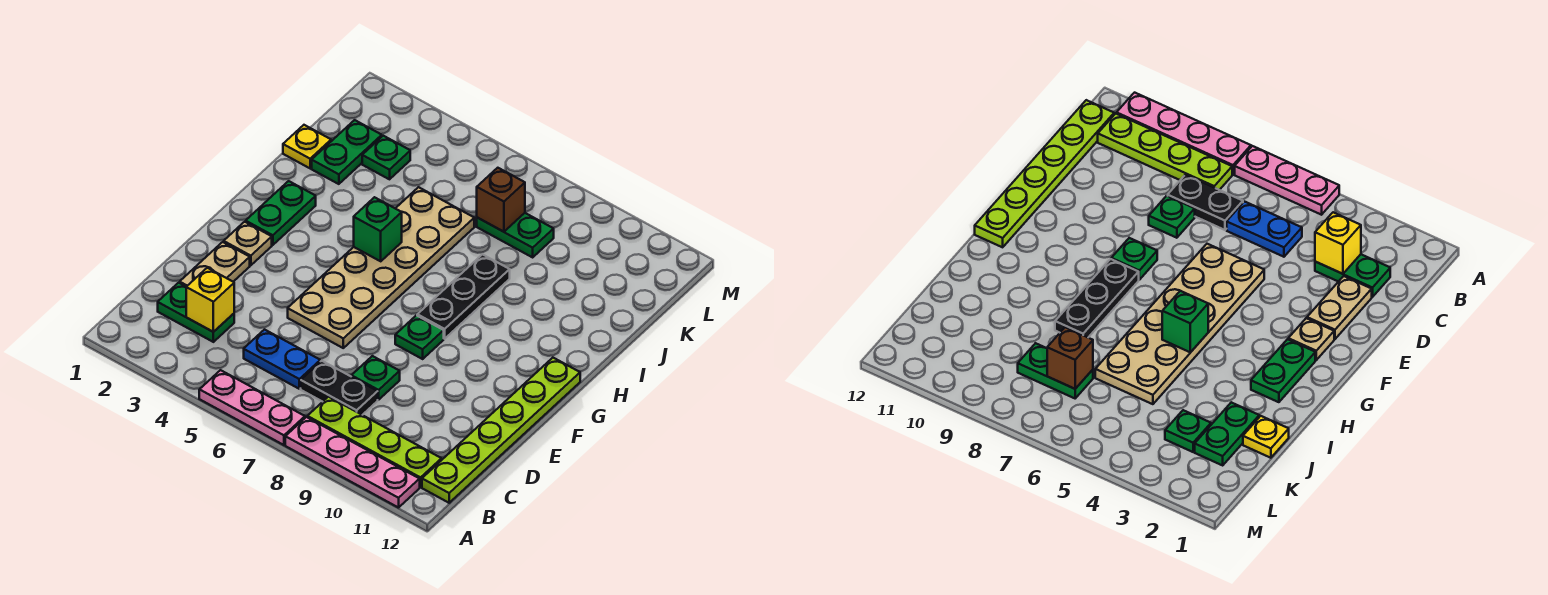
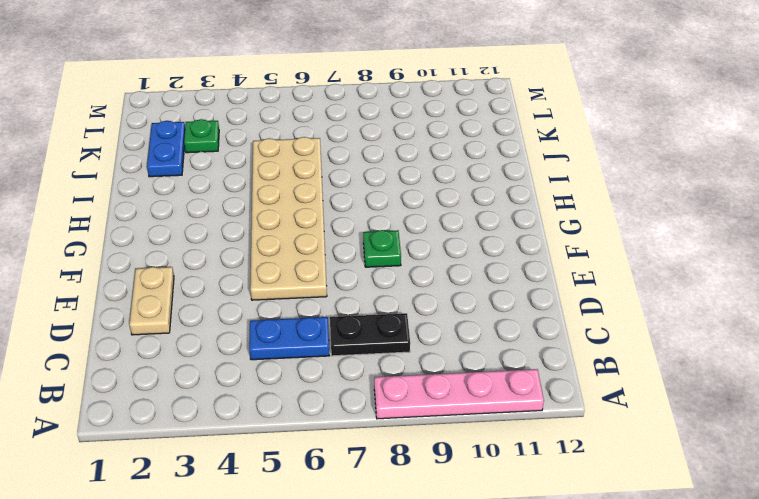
blue plate J2:K2 level 1 -> green plate J2:K2 level 1
none -> pink plate A5:A7 level 1
none -> lime plate B8:B11 level 1
none -> lime plate B12:G12 level 1

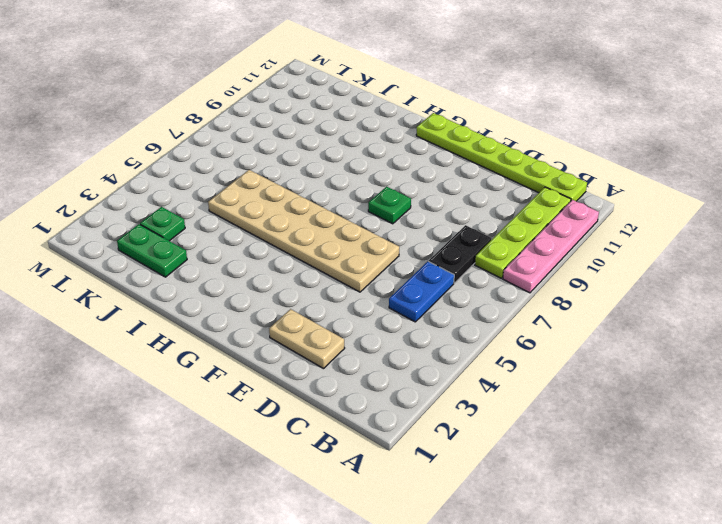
none -> pink plate A5:A7 level 1
none -> green plate C2:C3 level 1
none -> green plate D8 level 1

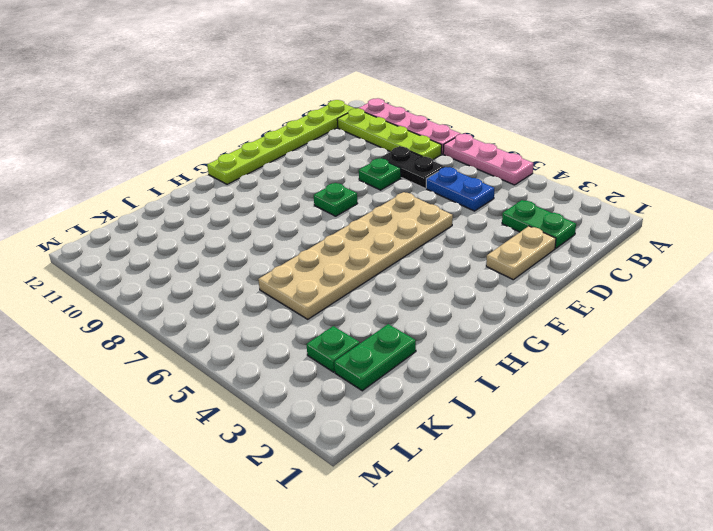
none -> tan plate F2 level 1
none -> green plate G2:H2 level 1
none -> black plate G8:I8 level 1

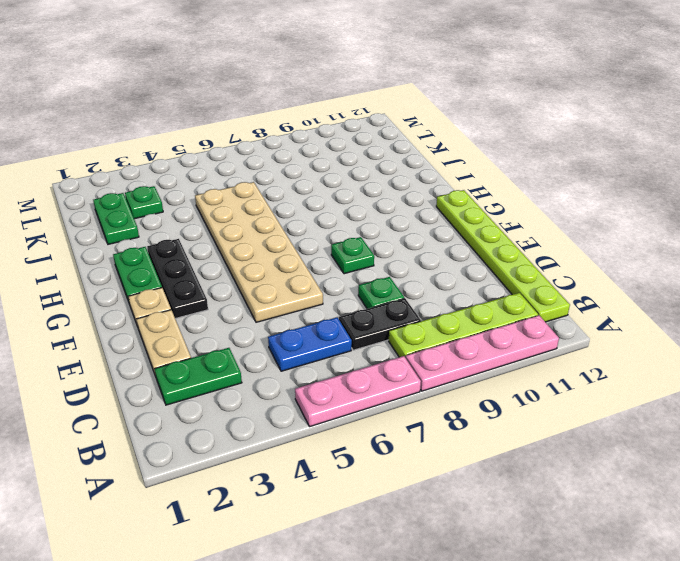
black plate F3:H3 level 1 -> black plate G8:I8 level 1
none -> yellow plate J1 level 1
none -> green plate K7:K8 level 1
none -> yellow brick C3 level 2

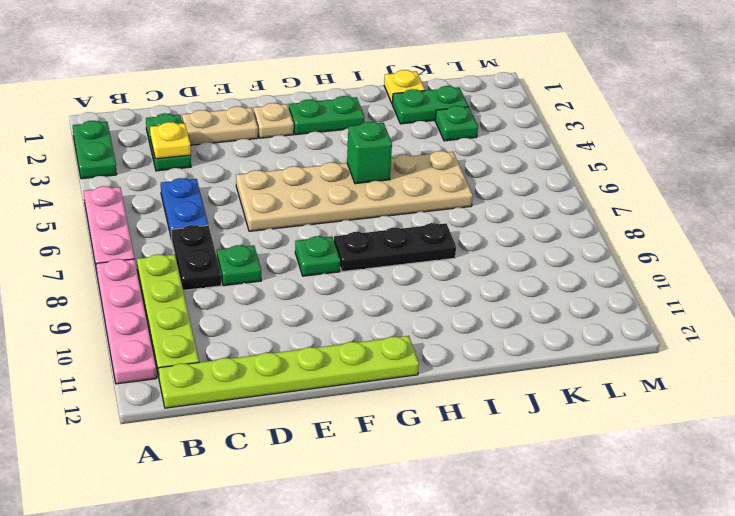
green plate A2:A3 level 1 -> green plate K7:K8 level 1
yellow plate C3 level 2 -> yellow brick C3 level 2
none -> brown brick K7 level 2

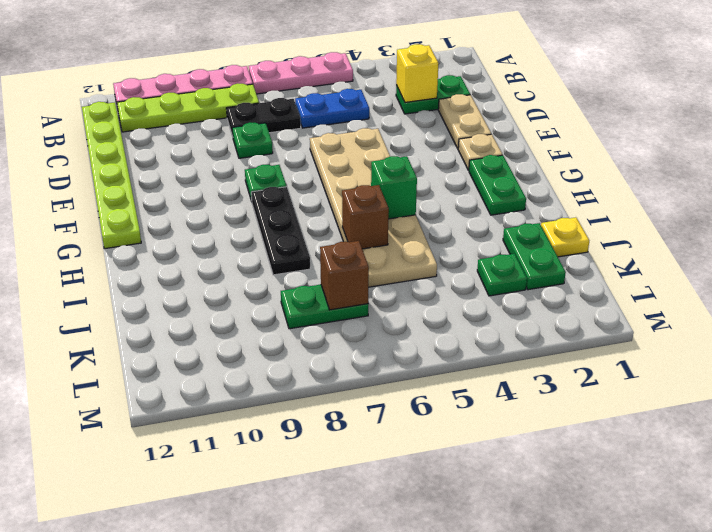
brown brick I6 level 2 -> none

